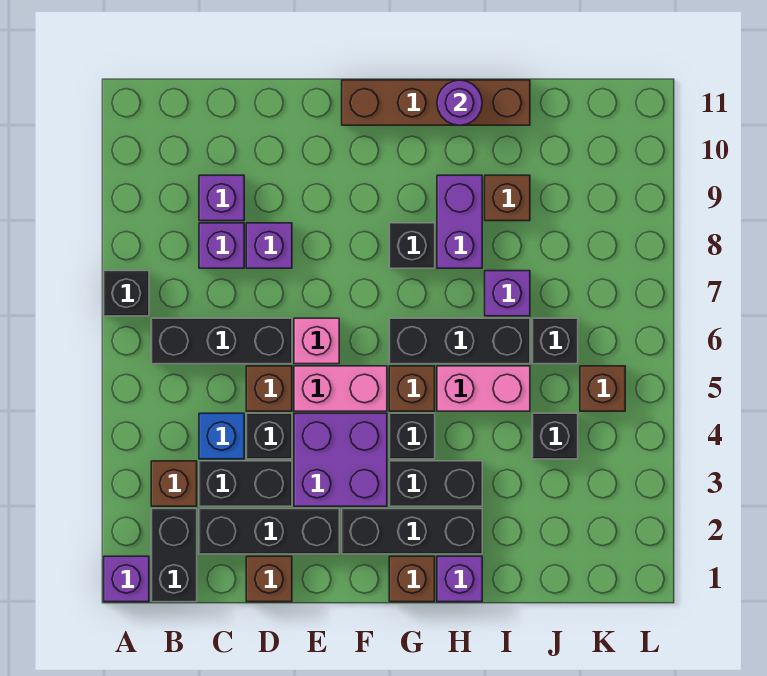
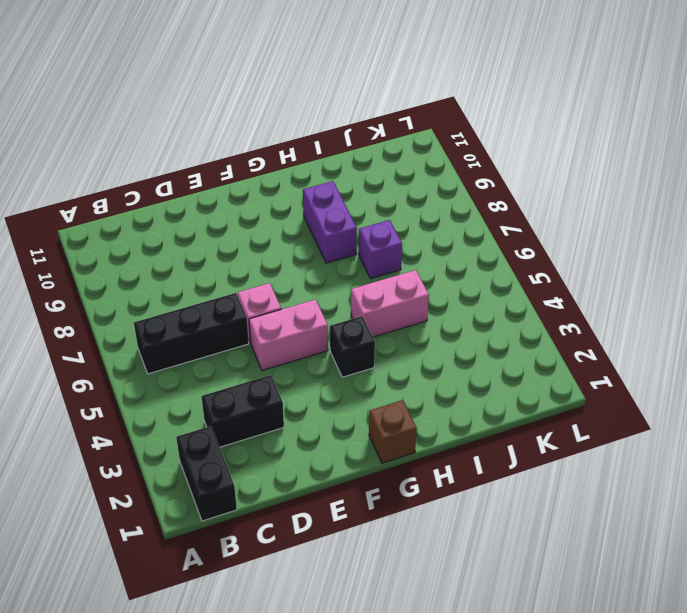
none -> purple brick A1 level 1
none -> black brick A7 level 1
none -> brown brick B3 level 1
none -> black brick C2:E2 level 1

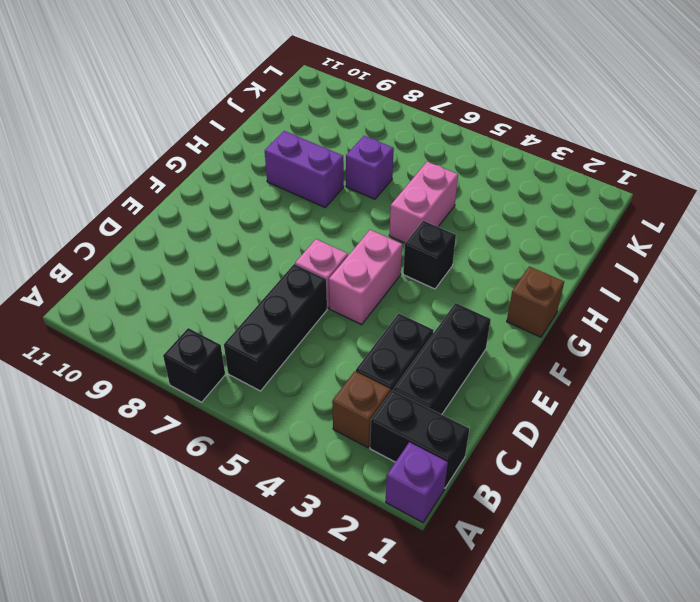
none -> blue brick C4 level 1
none -> purple brick C8 level 1
none -> purple brick C9 level 1
none -> brown brick D1 level 1

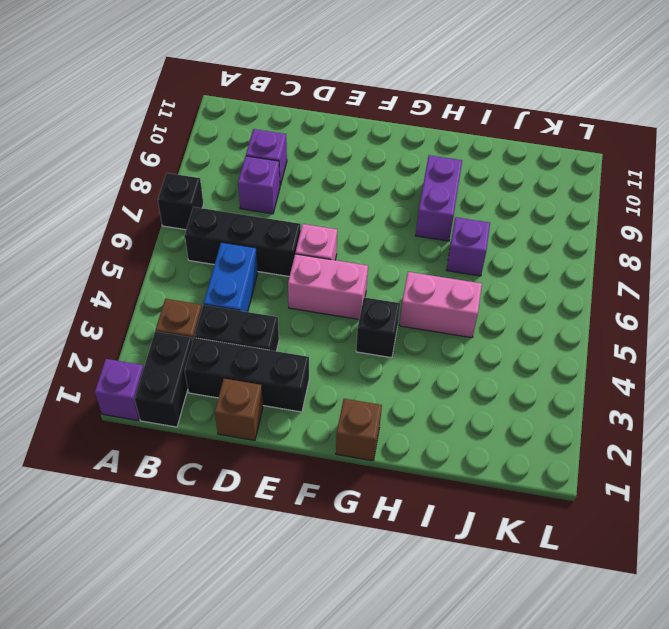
blue brick C4:C5 level 1 -> blue brick C4 level 1
none -> black brick D4 level 1
none -> brown brick D5 level 1
none -> purple brick D8 level 1
none -> purple brick E3:F4 level 1

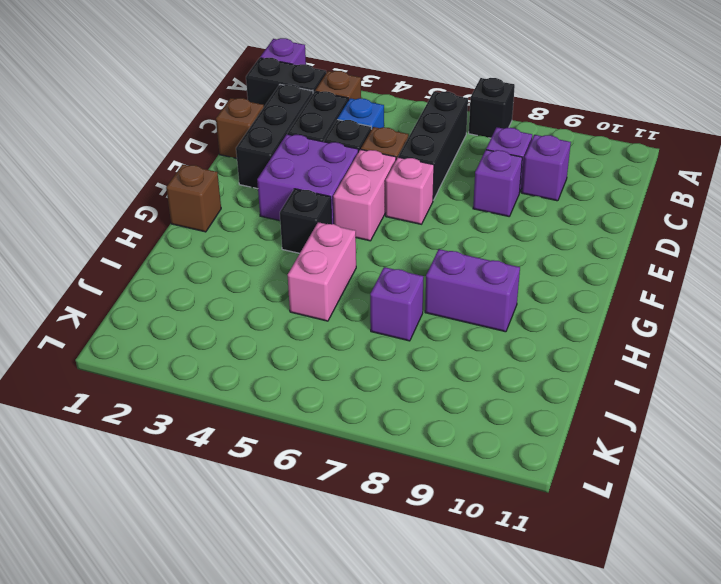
none -> black brick F2:H2 level 1
none -> brown brick F11:I11 level 1
none -> black brick G3:H3 level 1
none -> brown brick G5 level 1

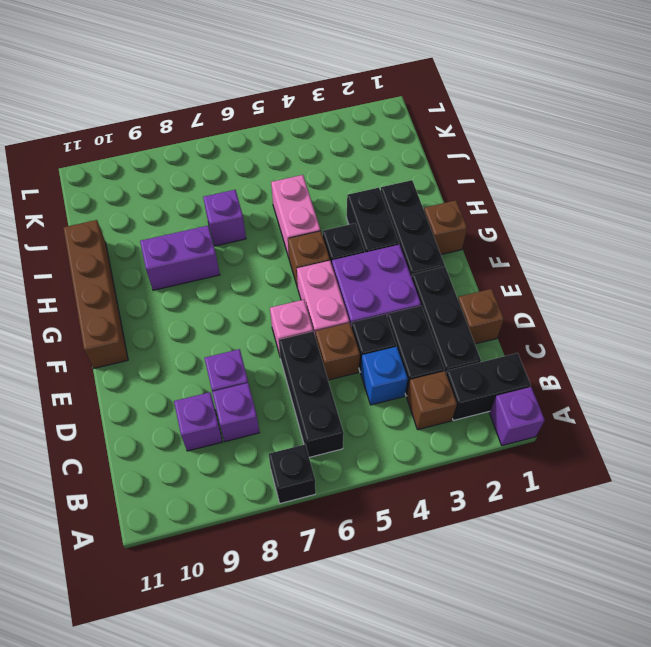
none -> black brick G6:I6 level 1
none -> black brick G8 level 1
none -> purple brick H1 level 1
none -> brown brick I9 level 1

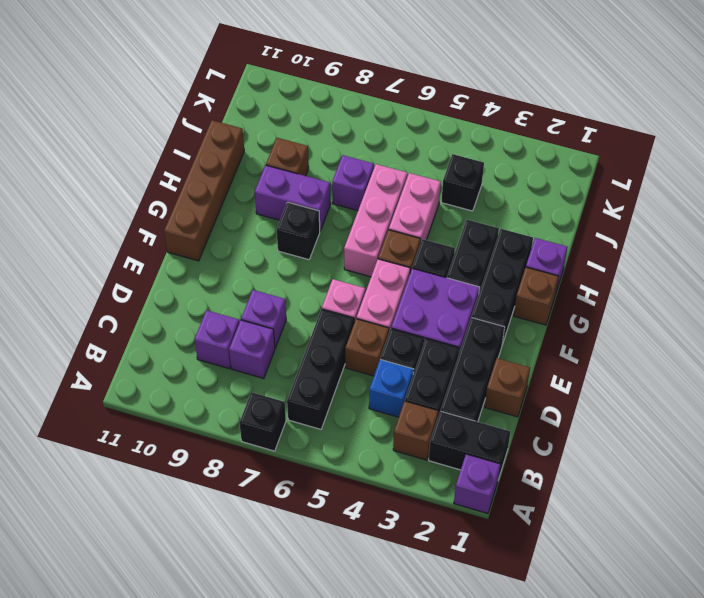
pink brick G6:I6 level 1 -> black brick G6:I6 level 1
none -> black brick J6 level 1
none -> brown brick K5 level 1
none -> purple round brick H11 level 2

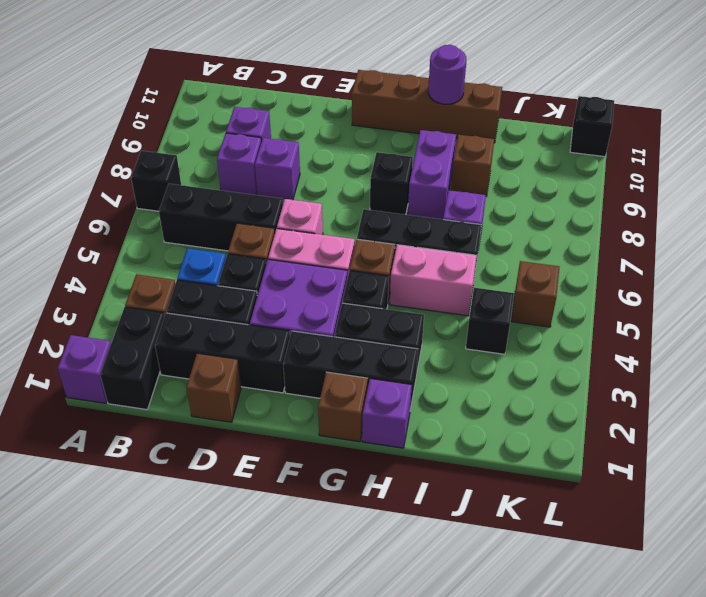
black brick L11 level 1 -> black brick J6 level 1

